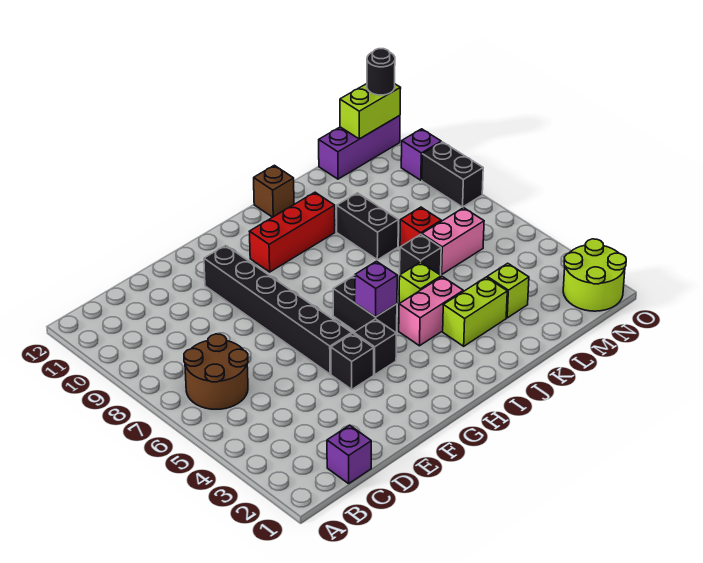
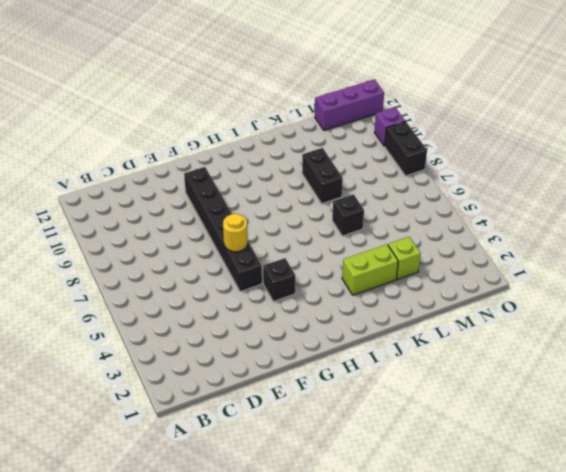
yellow round brick F6 level 2 -> none
none -> brown round brick B6:C7 level 1
none -> purple brick C1 level 1
none -> black brick F4 level 1

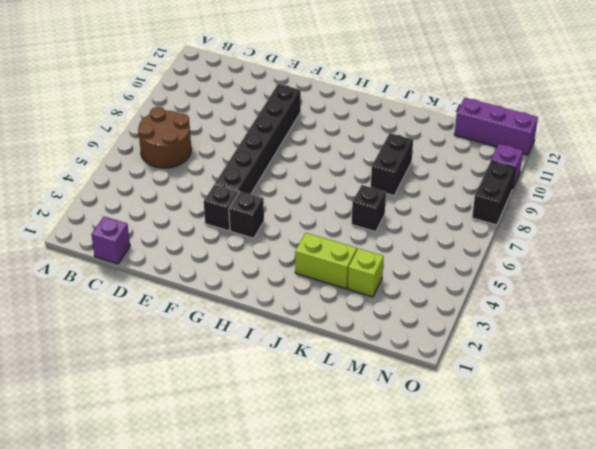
none -> black brick H5:H6 level 1
none -> red brick H10:J10 level 1
none -> pink brick I4:J4 level 1

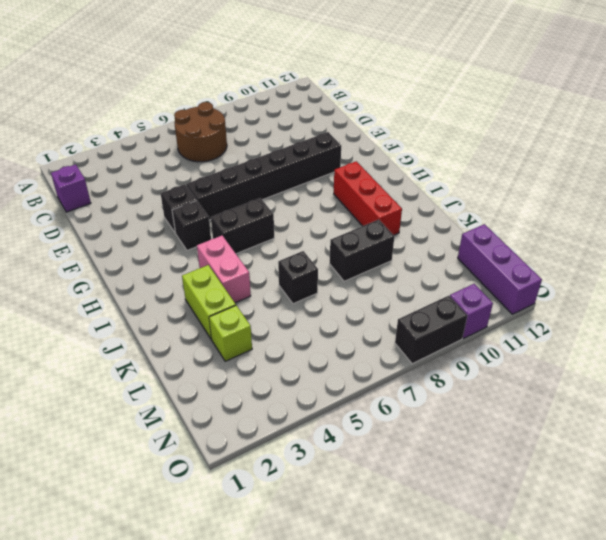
none -> lime brick J5 level 1
none -> brown brick J12 level 1
none -> pink brick L6:M6 level 1

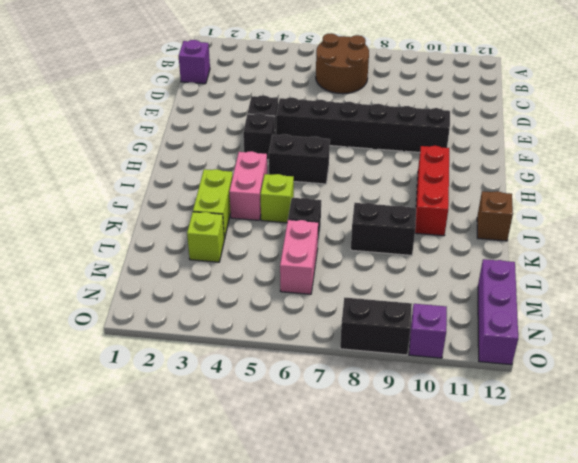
none -> red brick L7 level 1
none -> lime round brick N1:O2 level 1
none -> purple brick H5 level 2

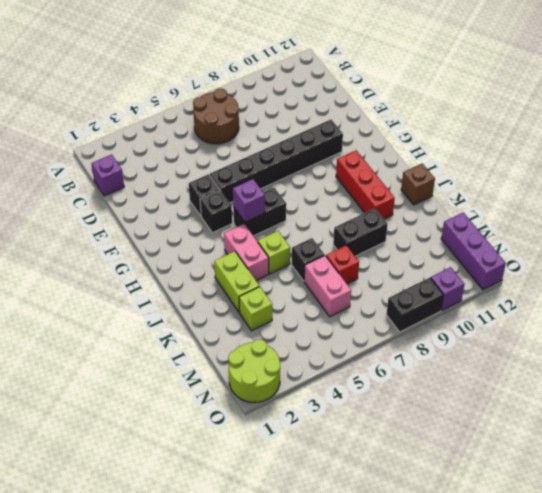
none -> lime brick N12:O12 level 2
none -> black round brick O12 level 3

